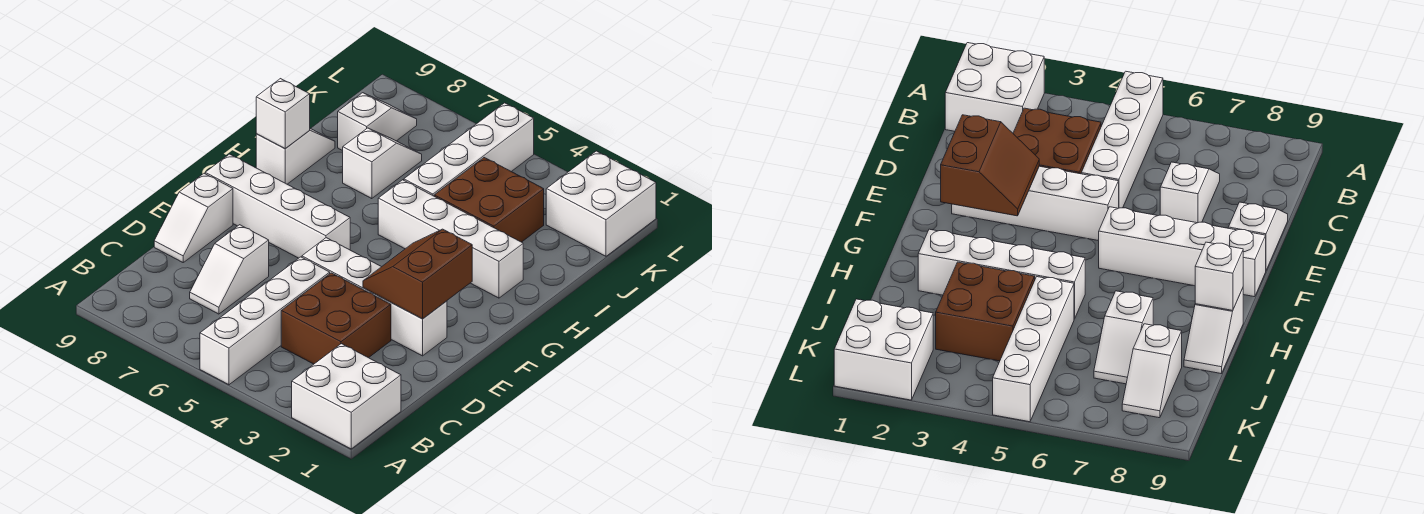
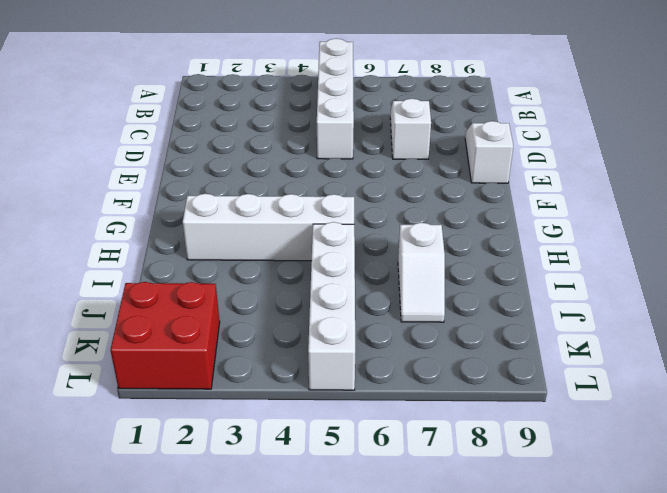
red brick K1:L2 level 1 -> white brick K1:L2 level 1
none -> white brick A1:B2 level 1
none -> brown brick C3:D4 level 1
none -> white brick E2:E5 level 1

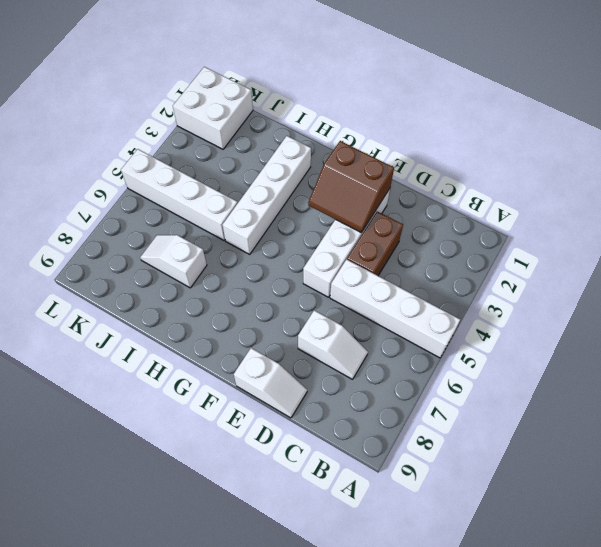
brown brick D3:D4 level 1 -> brown brick C3:D4 level 1
none -> white brick A1:B2 level 1
none -> white brick F6:F9 level 1
none -> white slope H9:I9 level 1 top H

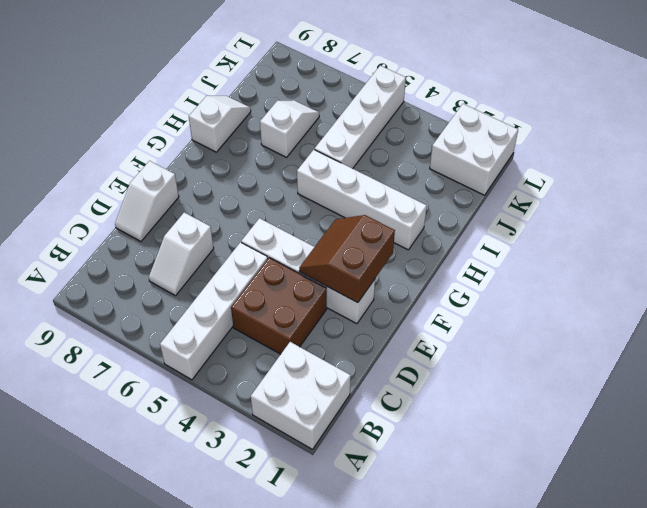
none -> white brick F6:F9 level 1
none -> brown brick I3:J4 level 1
none -> white slope J8:K8 level 1 top J

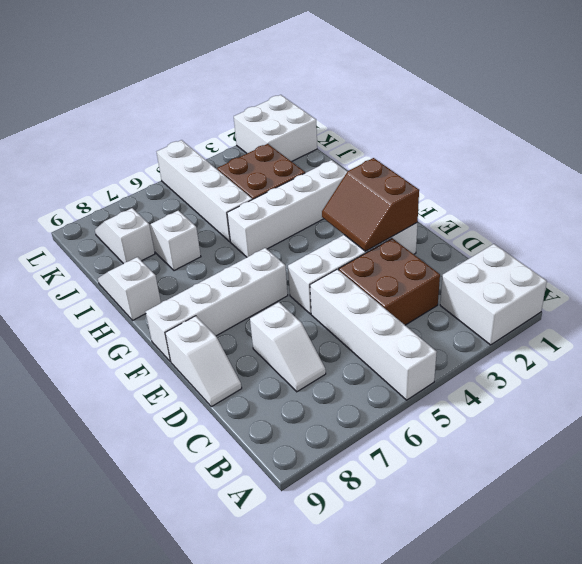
none -> white brick H9 level 2

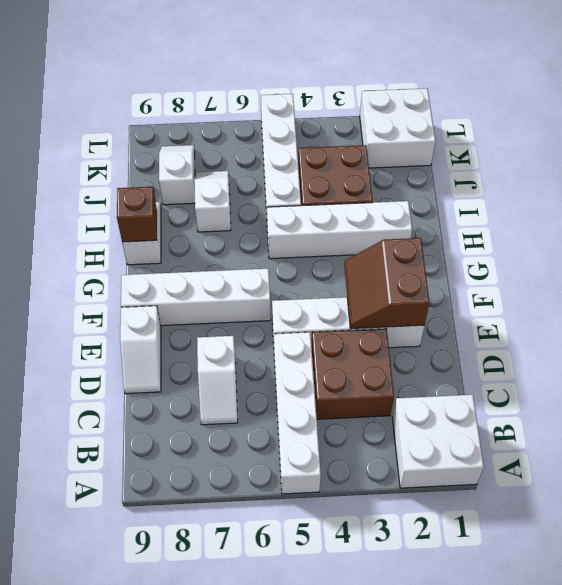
brown brick H9 level 2 -> white brick H9 level 2

